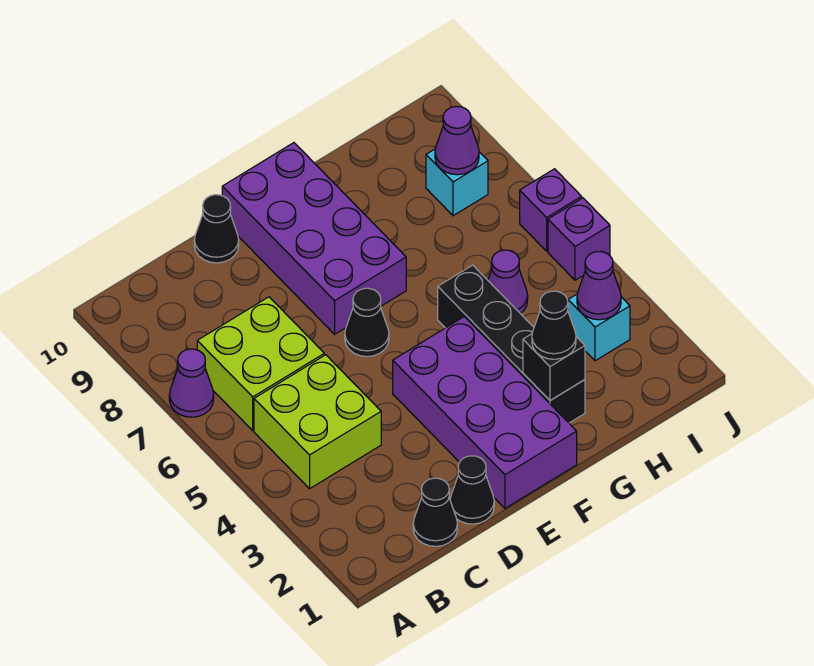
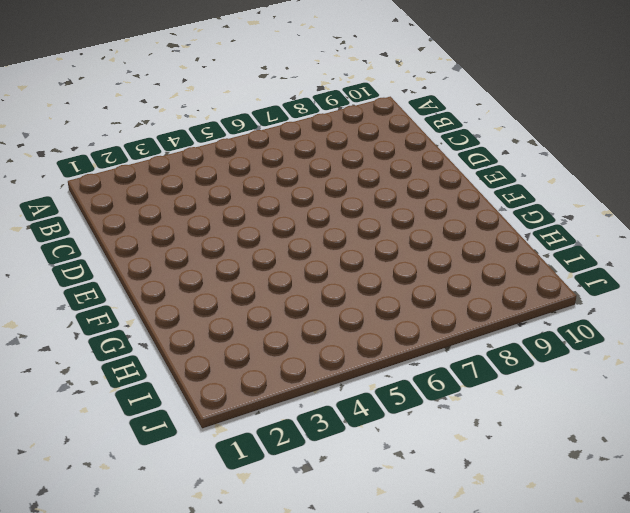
none -> purple cone A7 level 1
none -> lime brick B4:C5 level 1
none -> lime brick B6:C7 level 1

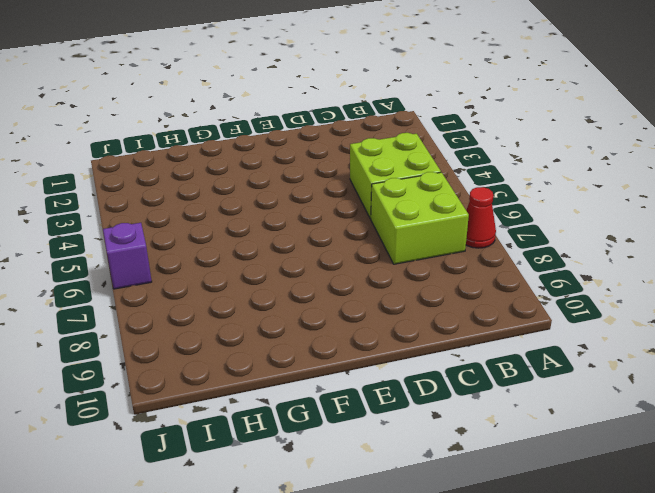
red cone A7 level 1 -> purple cone A7 level 1
none -> black cone C1 level 1
none -> black cone D1 level 1
none -> black cone D10 level 1

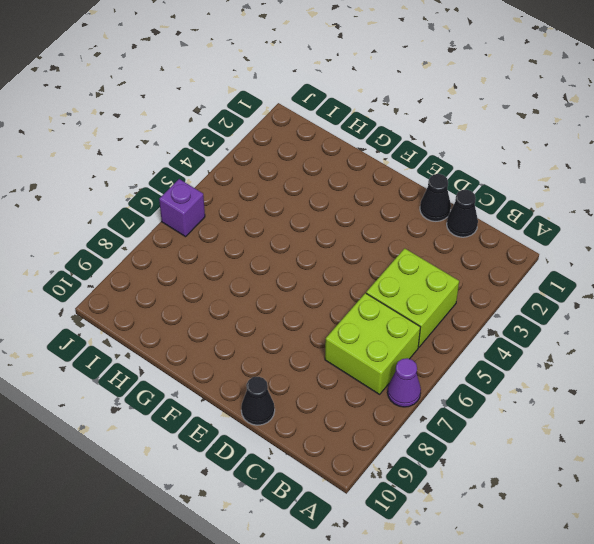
none -> purple brick E1:F4 level 1
none -> black cone E6 level 1
none -> purple brick E7:F10 level 1

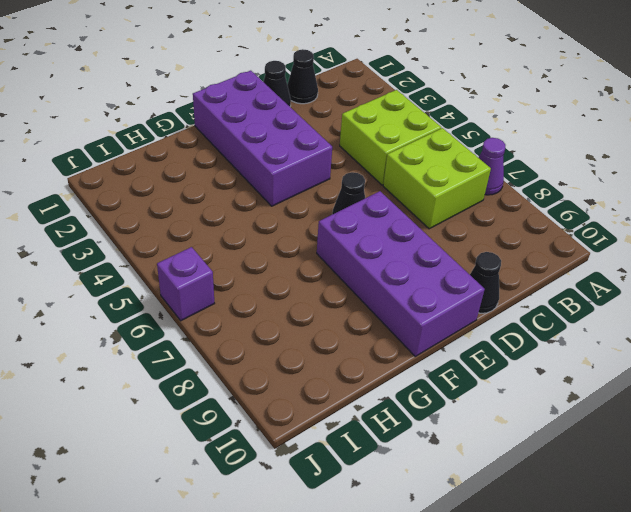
none -> black brick G2:G5 level 1
none -> purple cone H5 level 1
none -> cyan brick I3 level 1

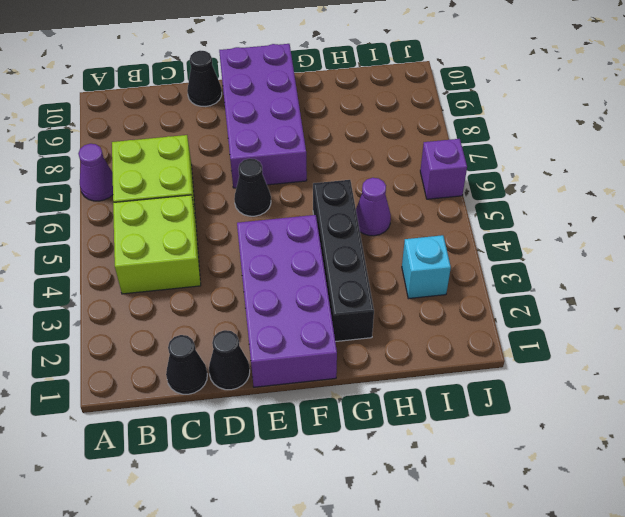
none -> cyan brick I8 level 1
none -> purple brick J5 level 1
none -> black brick G2 level 2

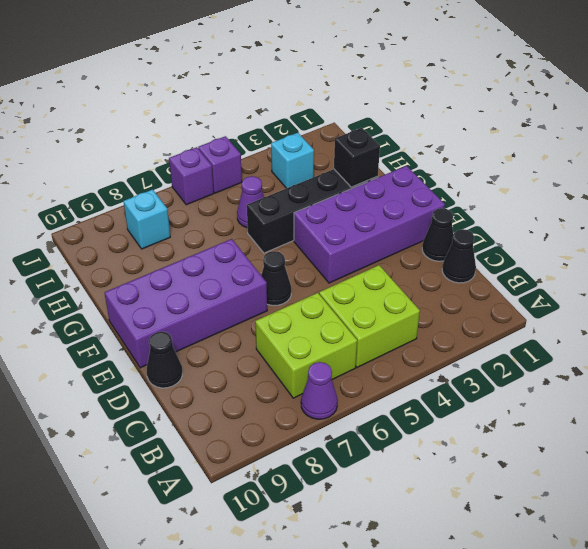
none -> purple cone I3 level 2
none -> purple cone I8 level 2
none -> black cone G2 level 3

